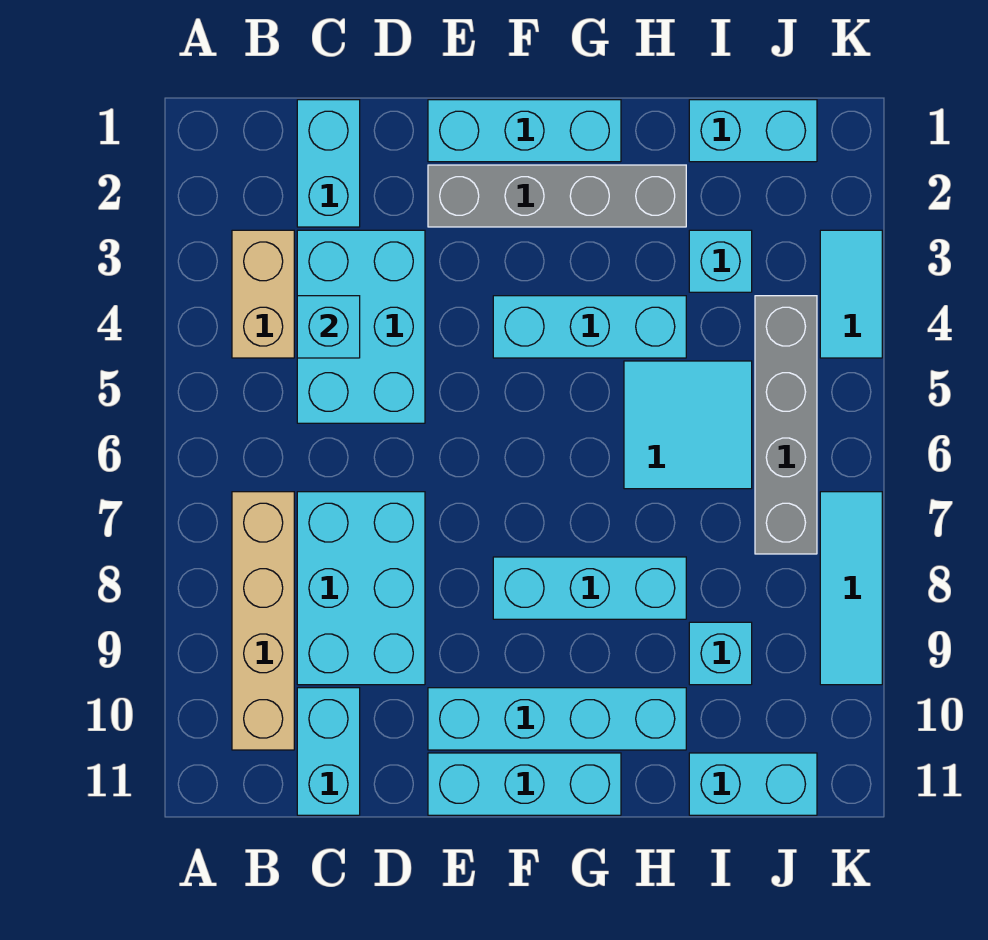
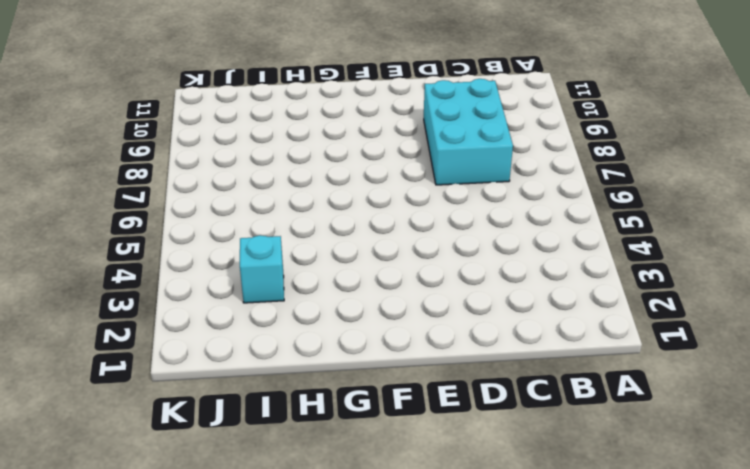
none -> tan brick B3:B4 level 1
none -> tan brick B7:B10 level 1
none -> cyan brick C1:C2 level 1

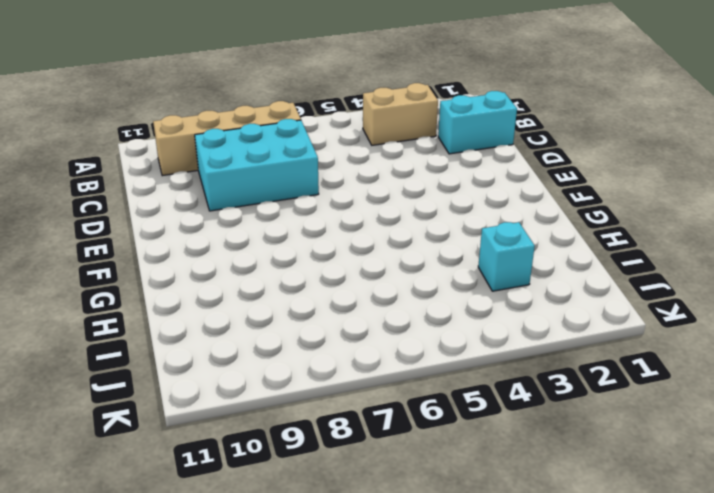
none -> cyan brick C3:D5 level 1
none -> cyan brick C10:C11 level 1
none -> cyan brick E1:G1 level 1

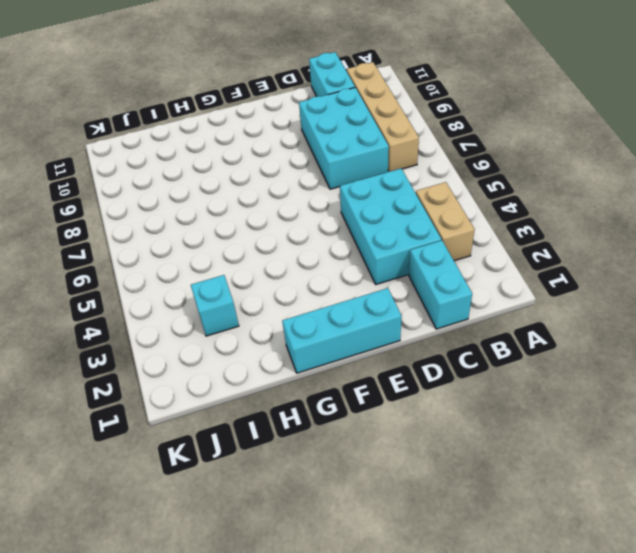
none -> grey brick E2:H2 level 1
none -> cyan brick E10:H10 level 1
none -> cyan brick E11:G11 level 1

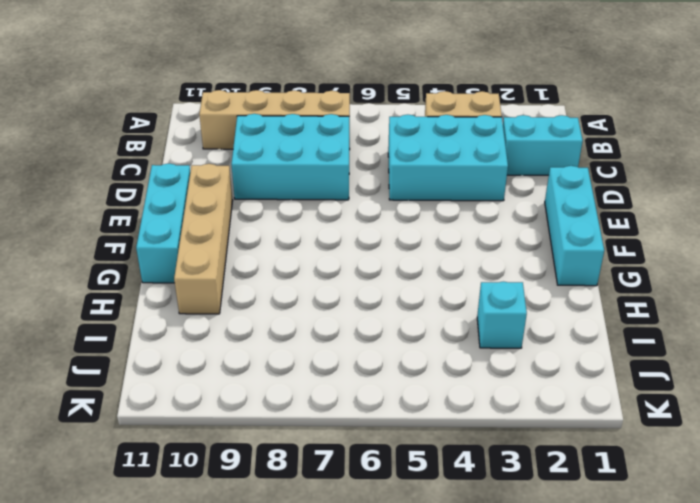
tan brick E10:H10 level 1 -> cyan brick E10:H10 level 1
none -> cyan brick C10:C11 level 1
none -> grey brick E2:H2 level 1
none -> cyan brick F4:H4 level 1

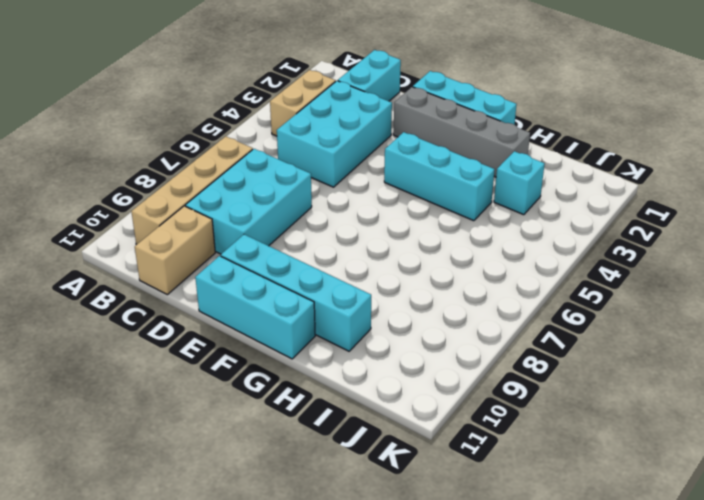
tan brick C10:C11 level 1 -> cyan brick C10:C11 level 1
none -> cyan brick F8:H8 level 1
none -> cyan tile H5:I6 level 1
none -> cyan brick I1:J1 level 1

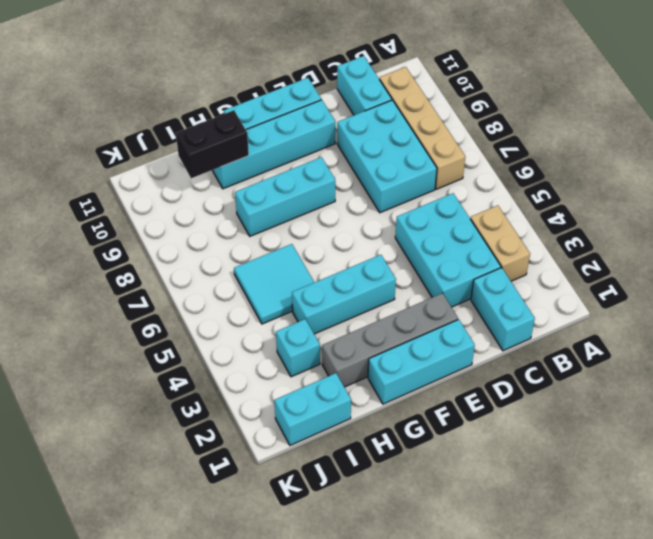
black brick H10:I10 level 2 -> none
none -> cyan brick I9 level 1
none -> cyan brick I11:J11 level 1
none -> grey brick J4:J7 level 1

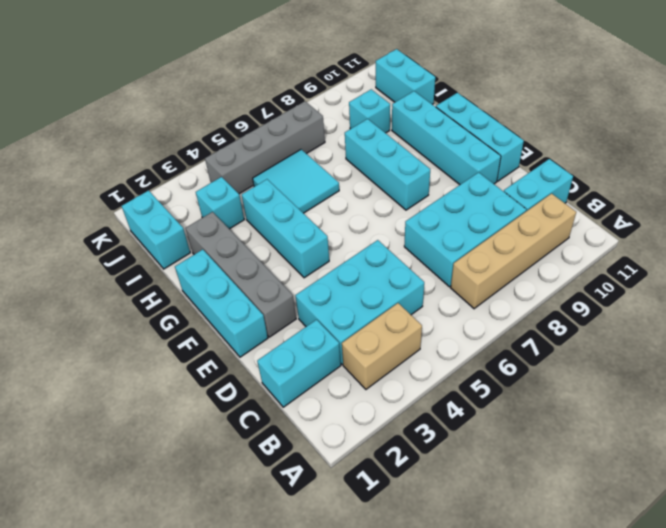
none -> cyan tile K3:K4 level 1
none -> cyan tile K7:K9 level 1
none -> cyan brick C4 level 2

